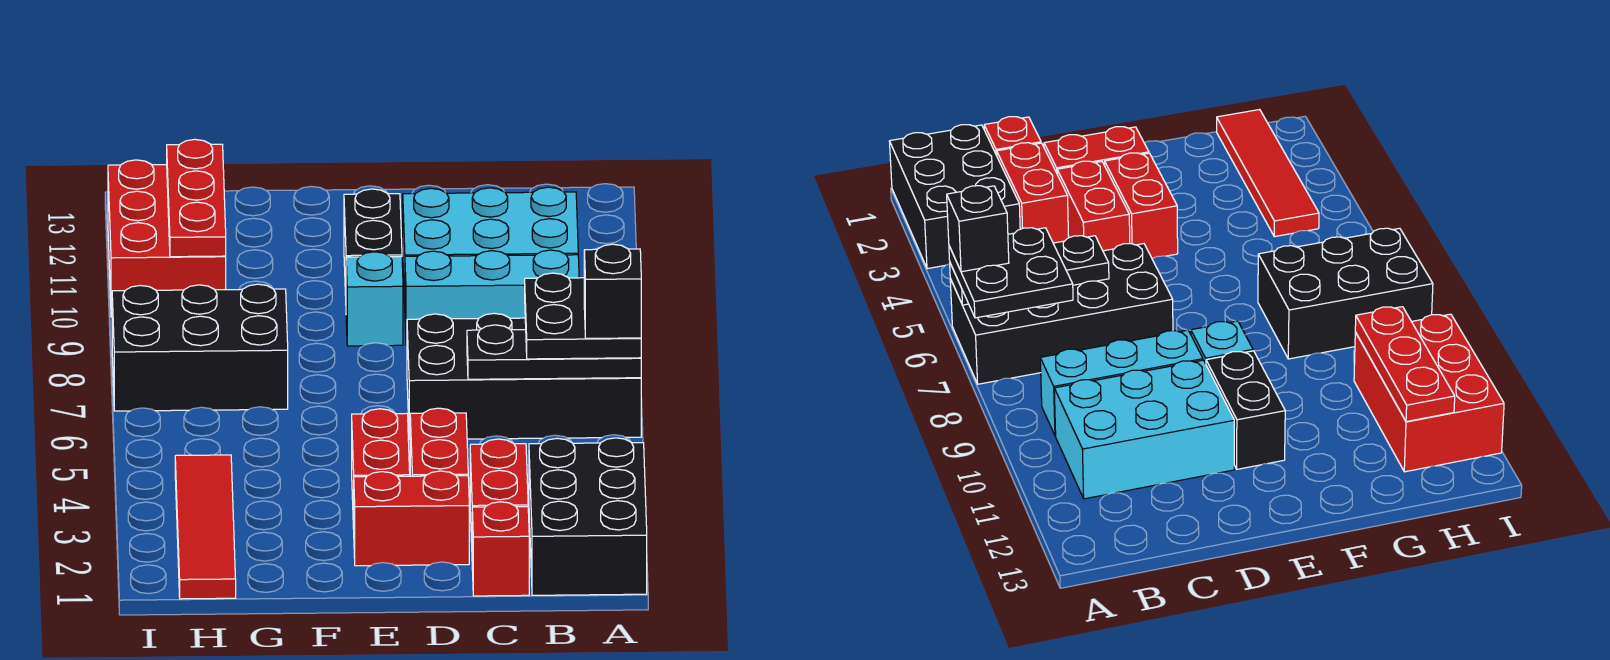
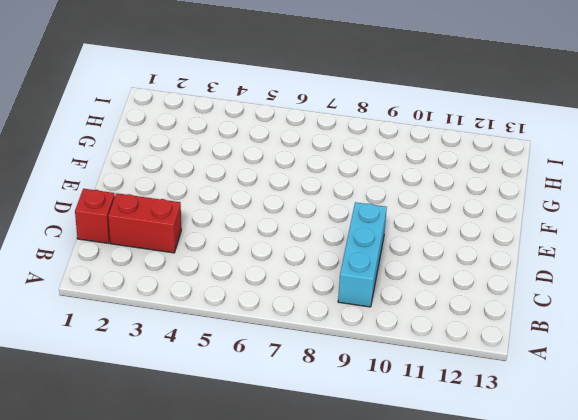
none -> black brick A1:B3 level 1
none -> black brick A6:D7 level 1
none -> cyan brick B10:D11 level 1

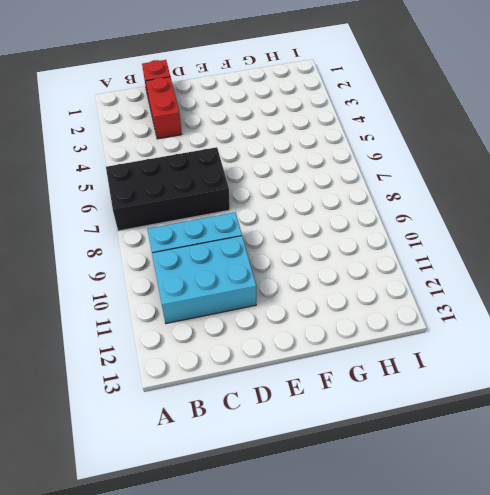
none -> black brick A1:B3 level 1
none -> red brick D2:E2 level 1
none -> red brick D3:D4 level 1

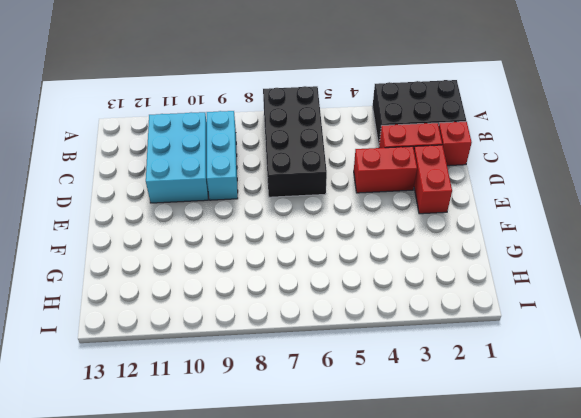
none -> red brick E3:E4 level 1
none -> cyan brick E9 level 1
none -> black brick E10:E11 level 1

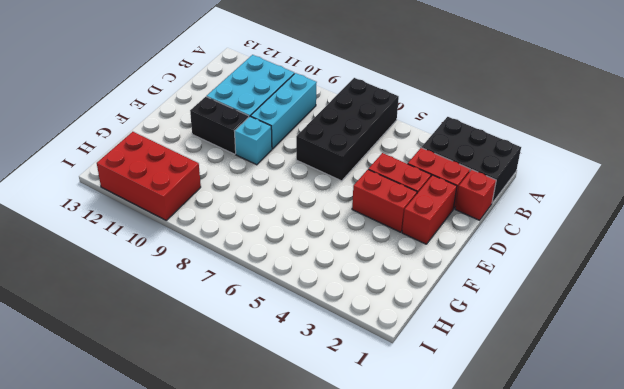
none -> black brick G7:I8 level 1
none -> red tile H1:H4 level 1
none -> black plate A6:C6 level 2

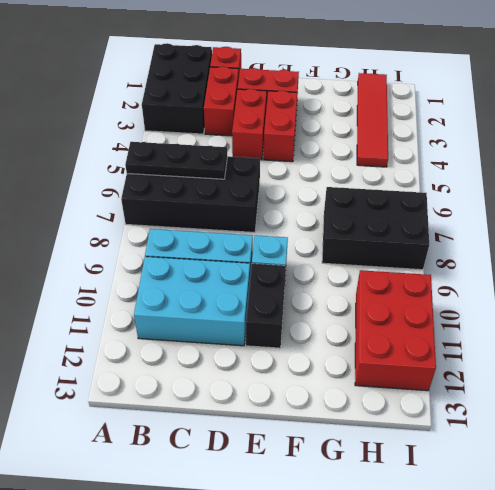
none -> red plate H10:H12 level 2
none -> black plate A6:B7 level 3
none -> black brick A6 level 4

